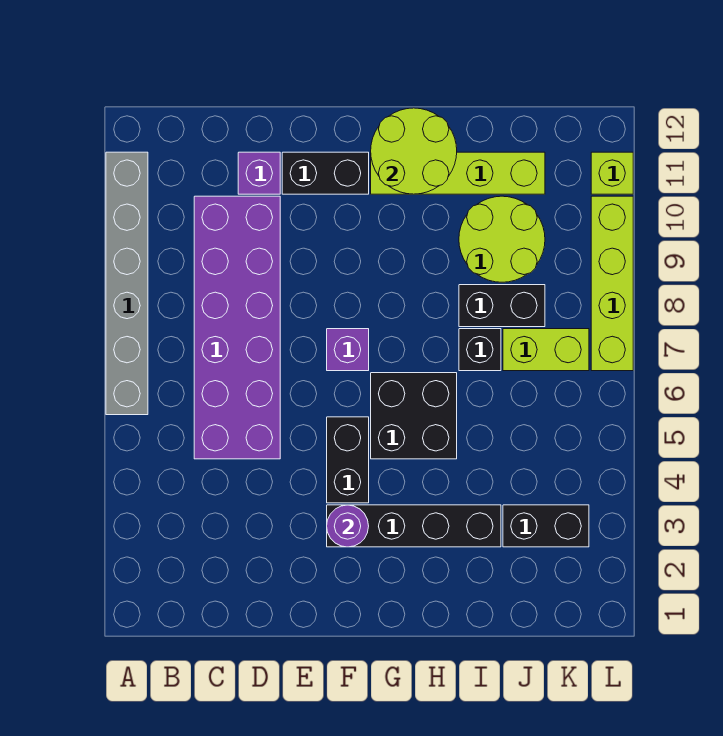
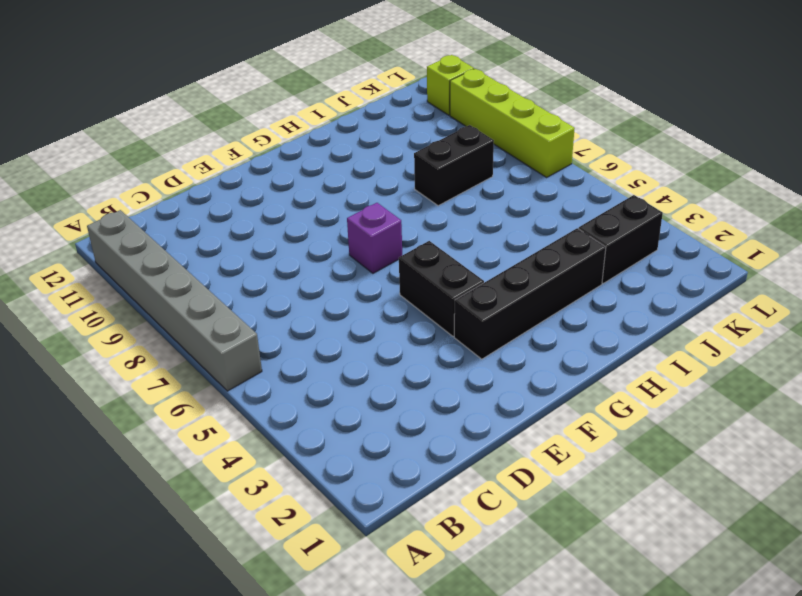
none -> purple brick C5:D10 level 1
none -> purple brick D11 level 1
none -> black brick E11:F11 level 1

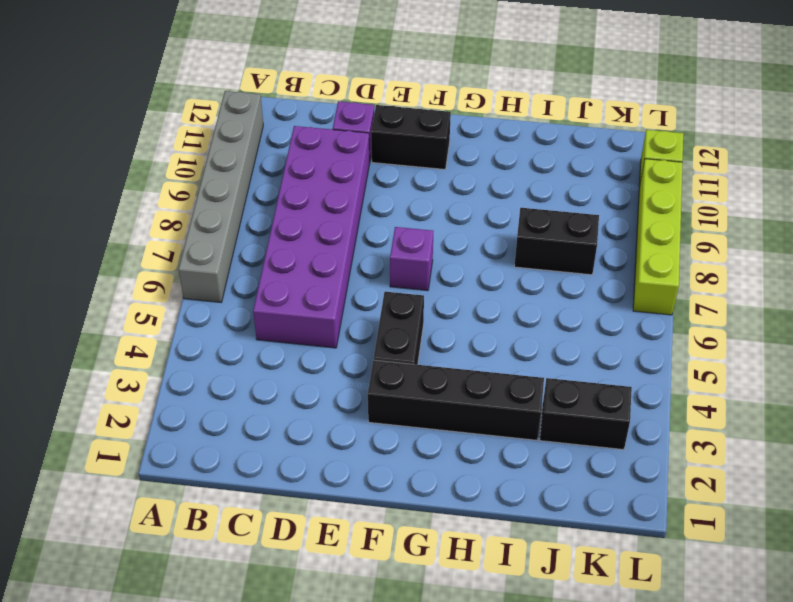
none -> black brick G5:H6 level 1
none -> lime brick G11:J11 level 1
none -> black brick I7 level 1

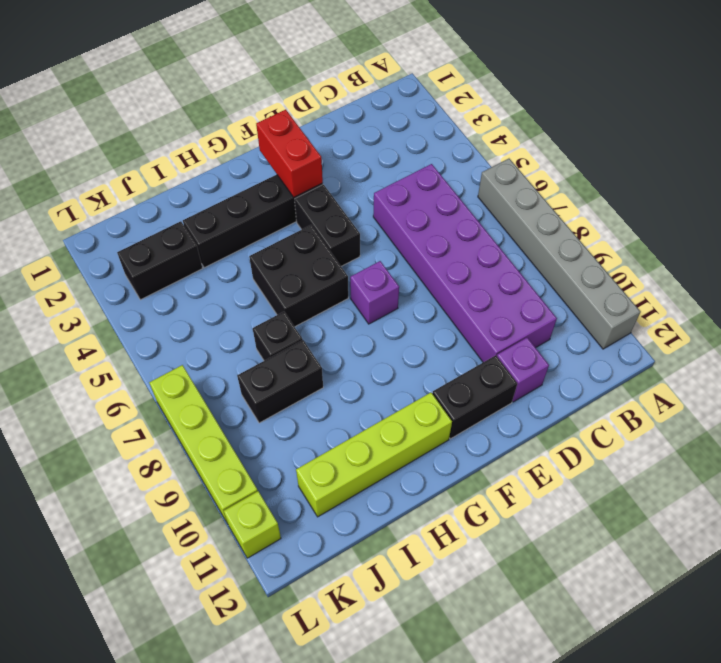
red brick F2:F3 level 2 -> purple round brick F3 level 2
none -> lime round brick I9:J10 level 1
none -> lime brick J7:K7 level 1
none -> lime round brick G11:H12 level 2

